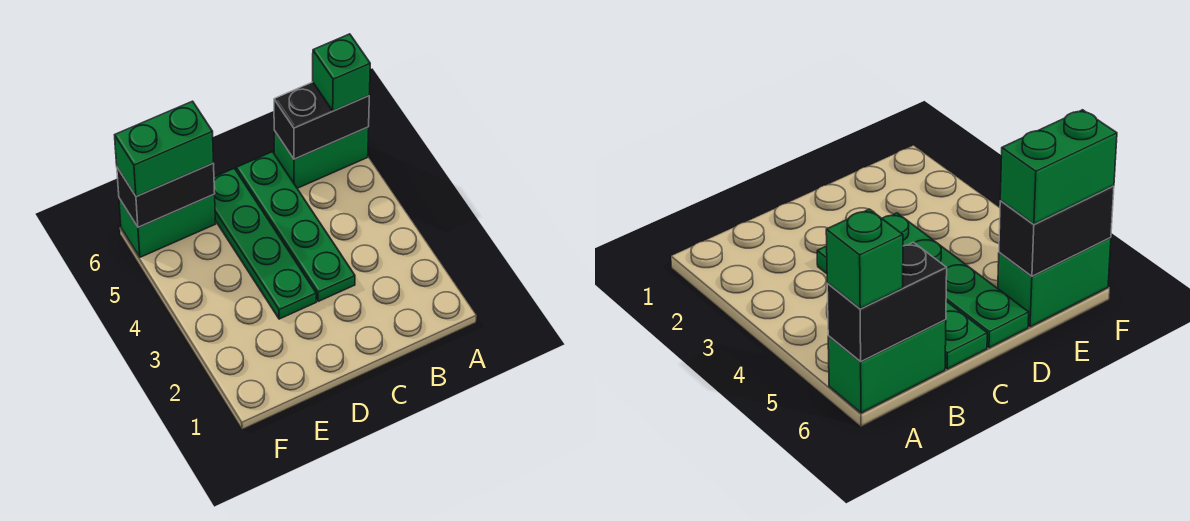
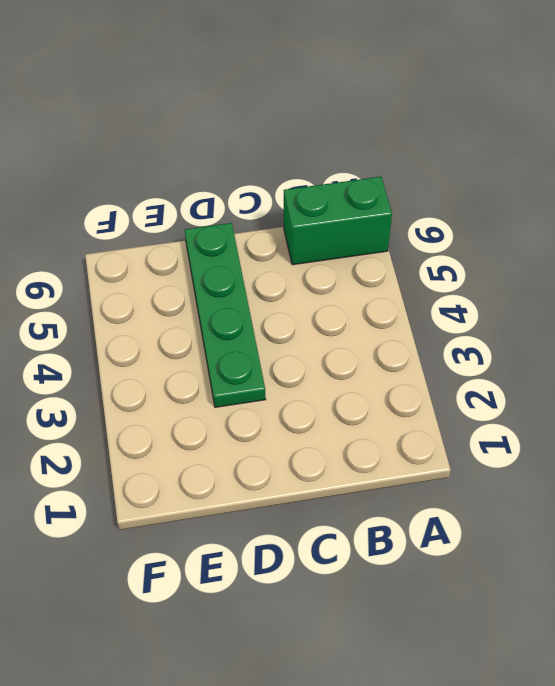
none -> green plate C3:C6 level 1
none -> green brick E6:F6 level 1

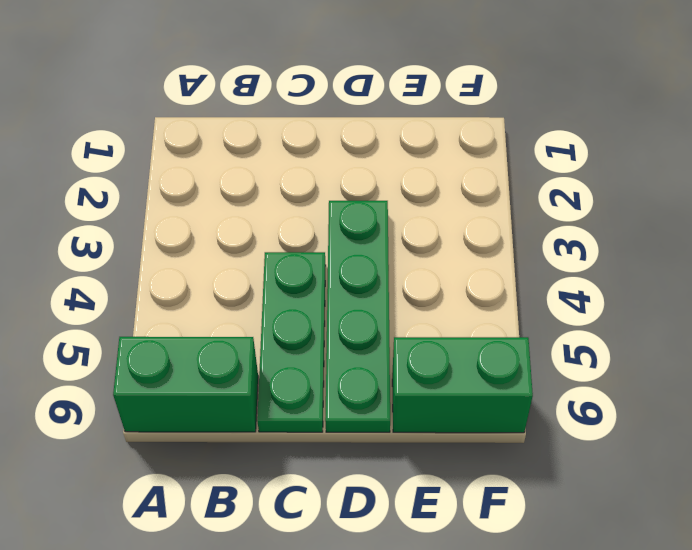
green plate C4:C6 level 1 -> green plate C3:C6 level 1
none -> black brick A6:B6 level 2
none -> black brick E6:F6 level 2

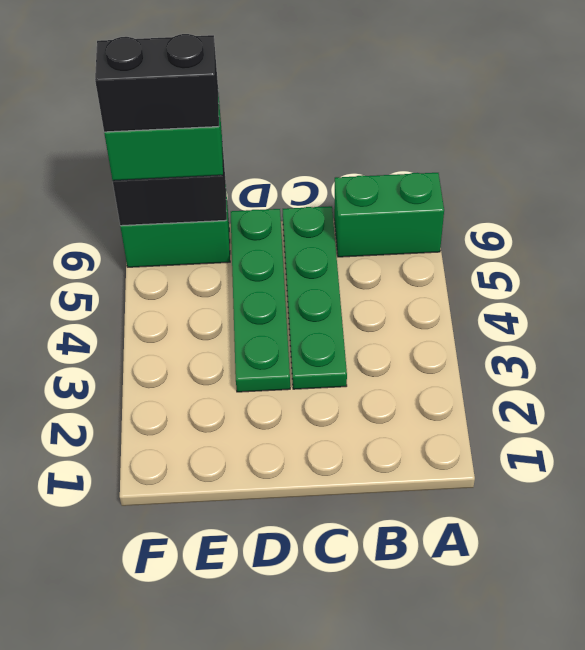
black brick E6:F6 level 4 -> black brick A6:B6 level 2
none -> green brick A6 level 3

